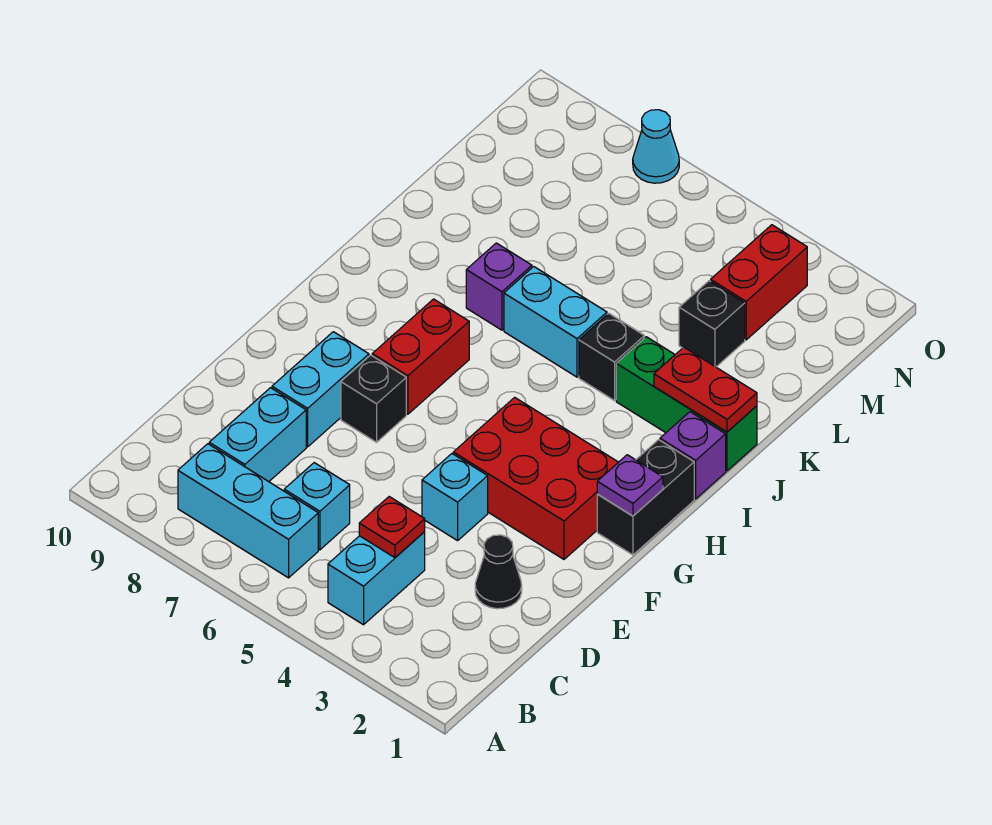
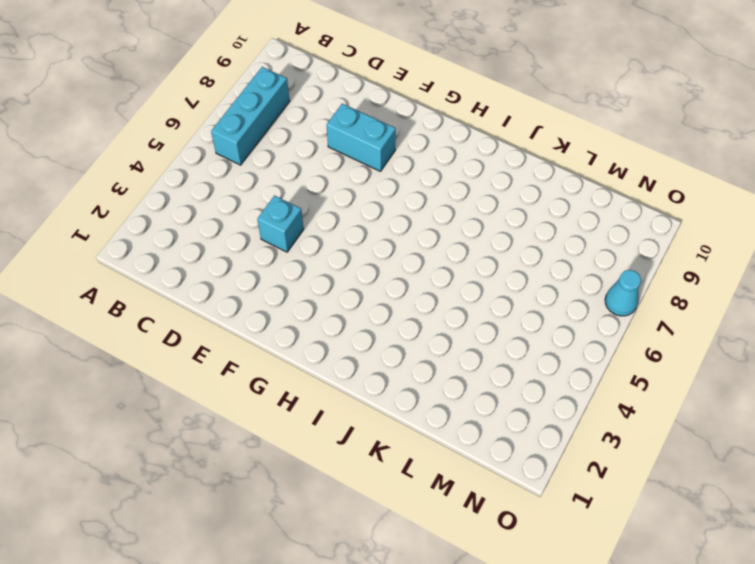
none -> cyan brick B4:C4 level 1
none -> cyan brick C6 level 1
none -> cyan brick C8:D8 level 1

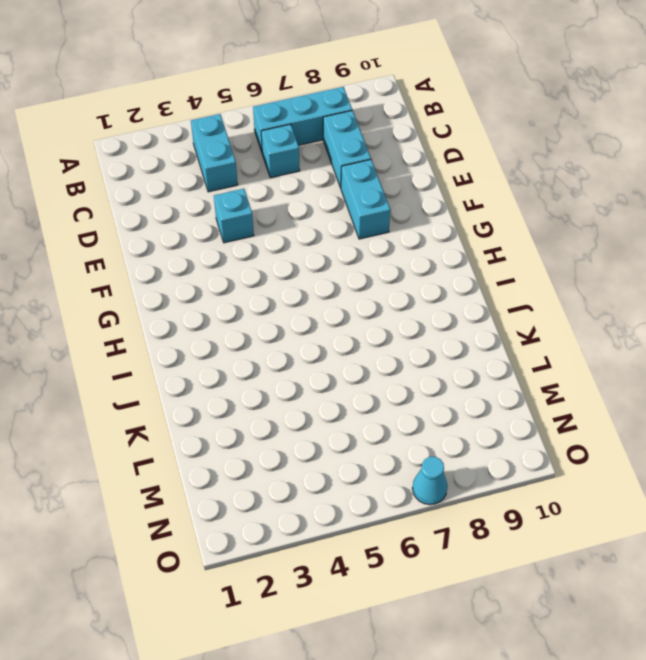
none -> black cone D2 level 1
none -> red brick F2:G4 level 1
none -> black brick F7 level 1

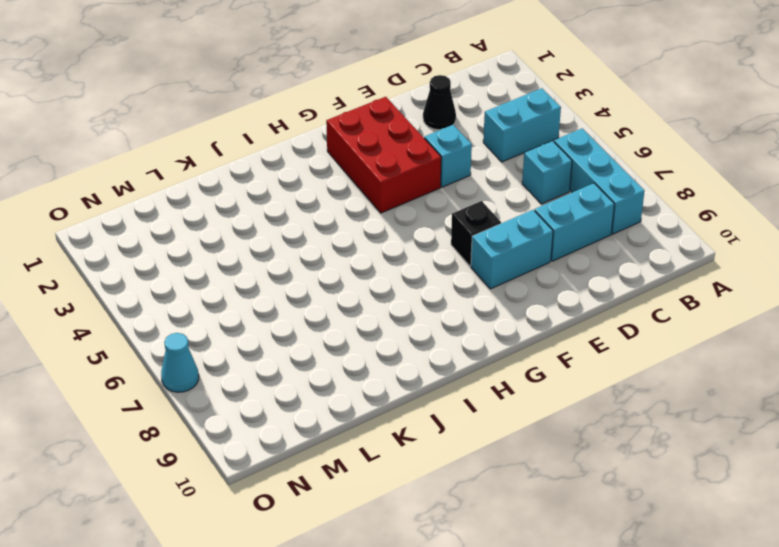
none -> black brick G1:H1 level 1
none -> red brick G7:H7 level 1
none -> purple brick I1 level 1

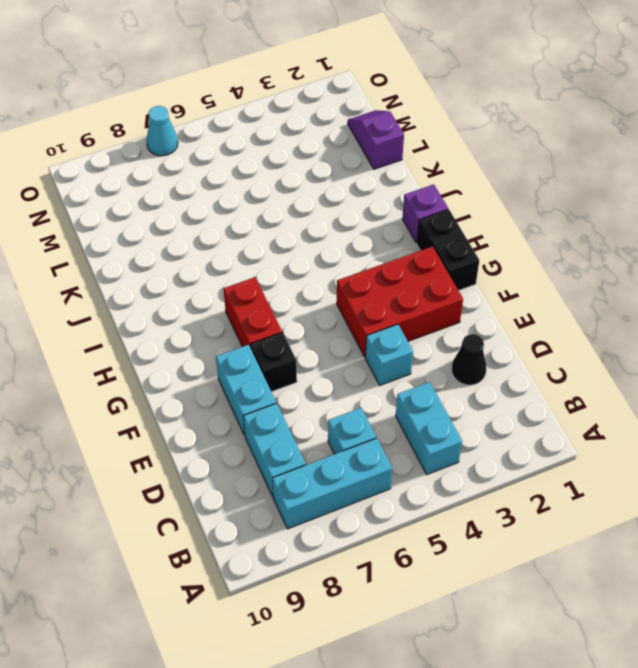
purple slope L1:M1 level 1 top L -> none
none -> green brick J1:J3 level 1
none -> black brick J4 level 1
none -> cyan brick J5:J6 level 1

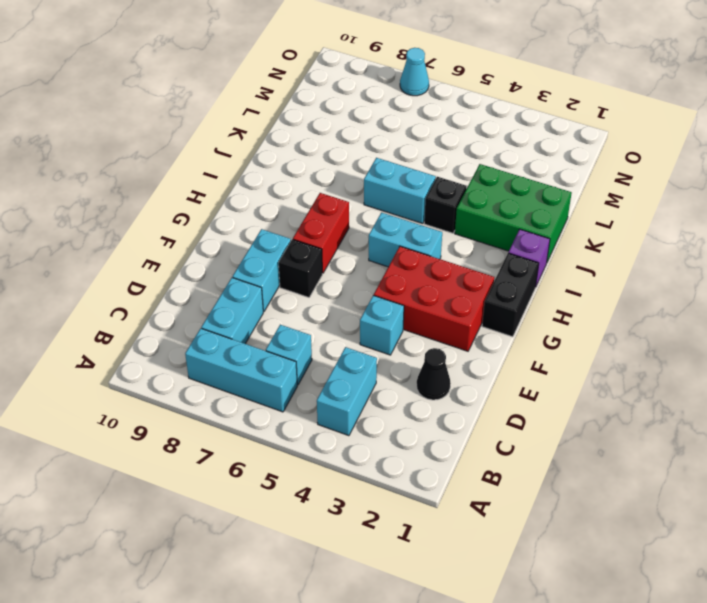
cyan brick H4:H5 level 1 -> none
green brick J1:K3 level 1 -> green brick J1:J3 level 1
none -> purple brick J7 level 1
none -> black brick L3 level 1
none -> red brick M3:N3 level 1

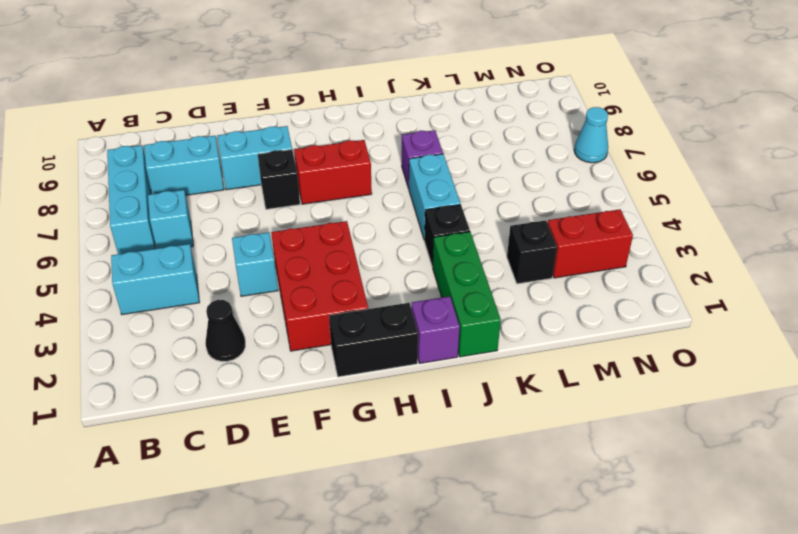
none -> red plate C4 level 2
none -> purple plate G1 level 2
none -> red plate J1:J2 level 2

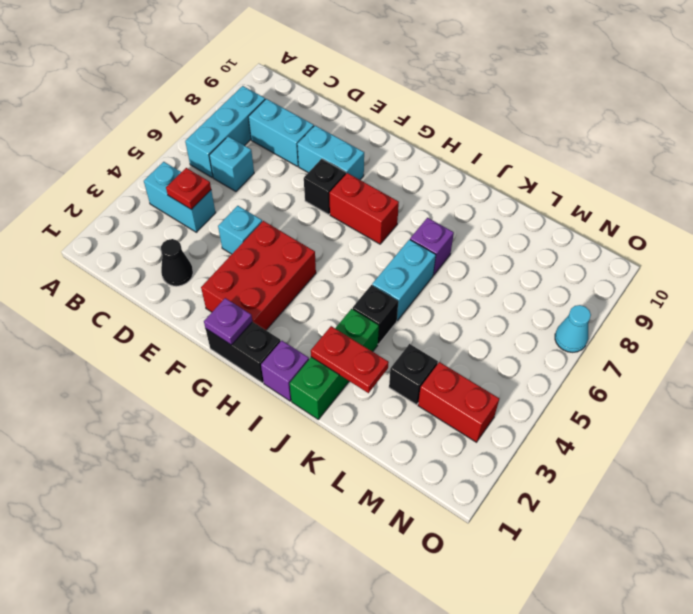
red plate J2:K2 level 2 -> red plate J1:J2 level 2

